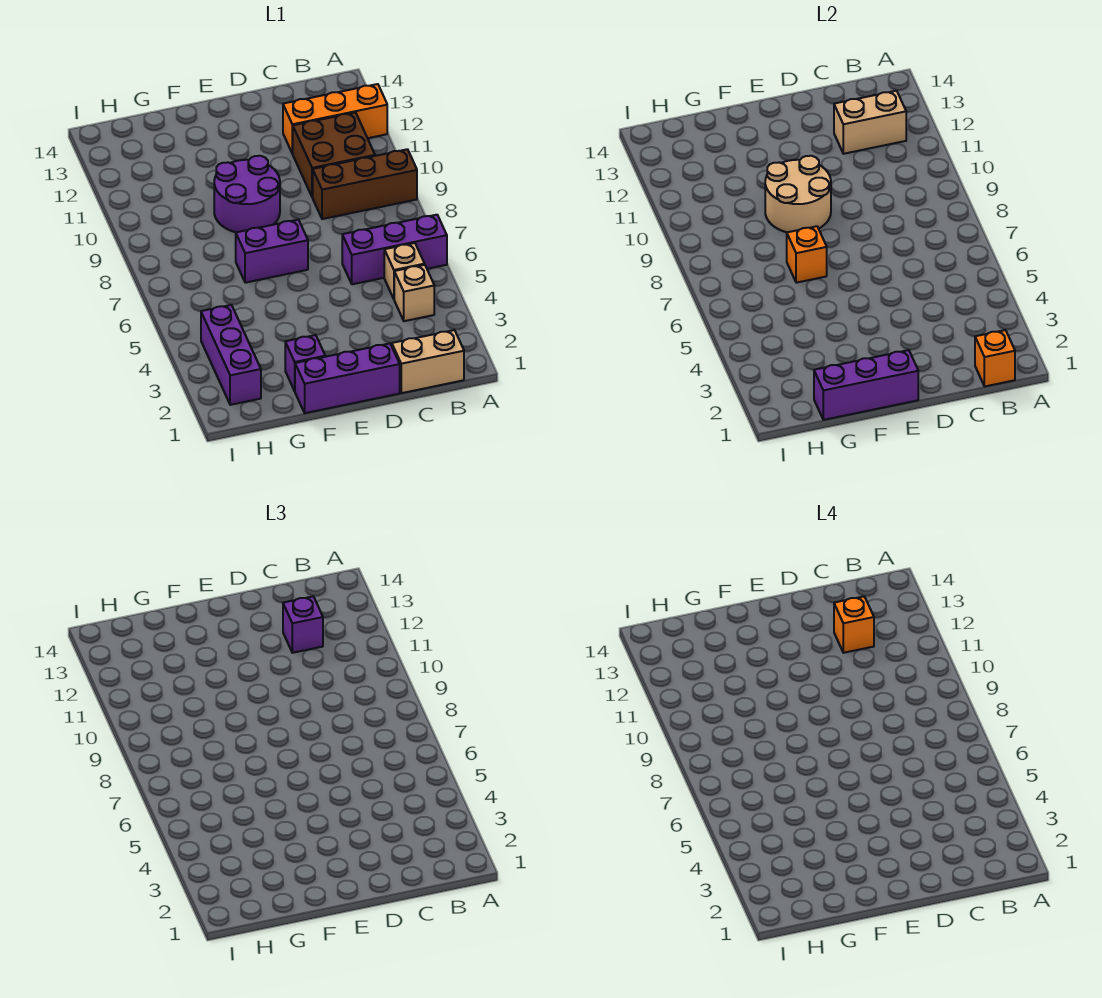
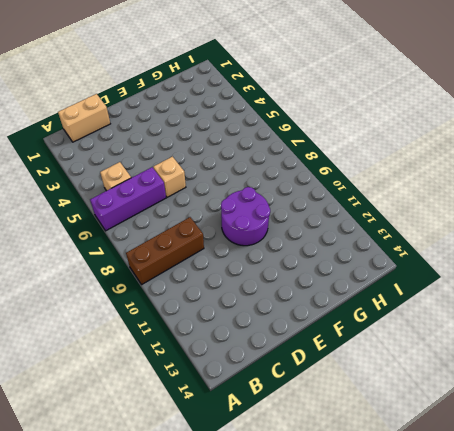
tan brick D6 level 1 -> tan brick B4 level 1
none -> orange brick A12:C12 level 1
none -> brown brick B10:C11 level 1
none -> purple brick D1:F1 level 1

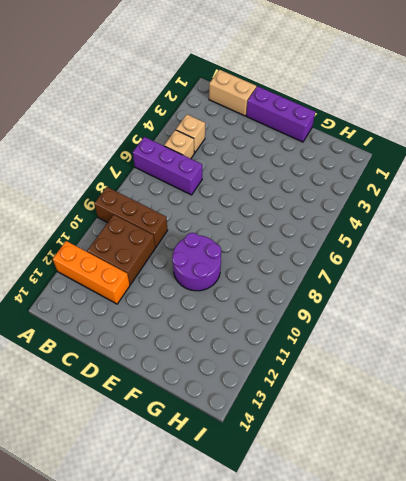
none -> purple brick E7:F7 level 1
none -> purple brick F2 level 1
none -> purple brick H2:H4 level 1

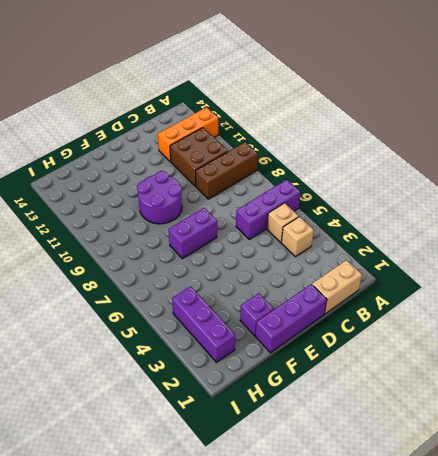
none -> orange brick B1 level 2
none -> tan brick B12:C12 level 2
none -> purple brick E1:G1 level 2

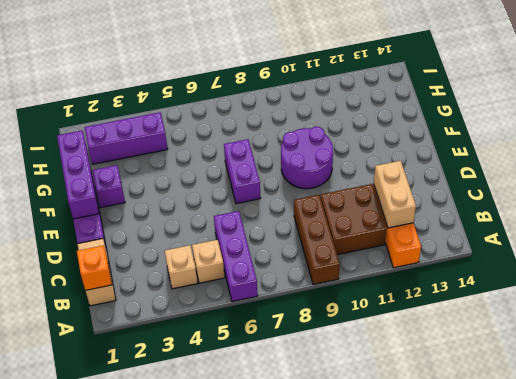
none -> tan round brick E9:F10 level 2
none -> orange brick F7 level 2
none -> purple brick C12 level 3

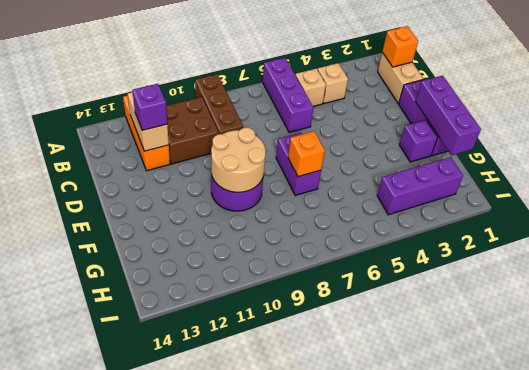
none -> orange brick C12 level 4

